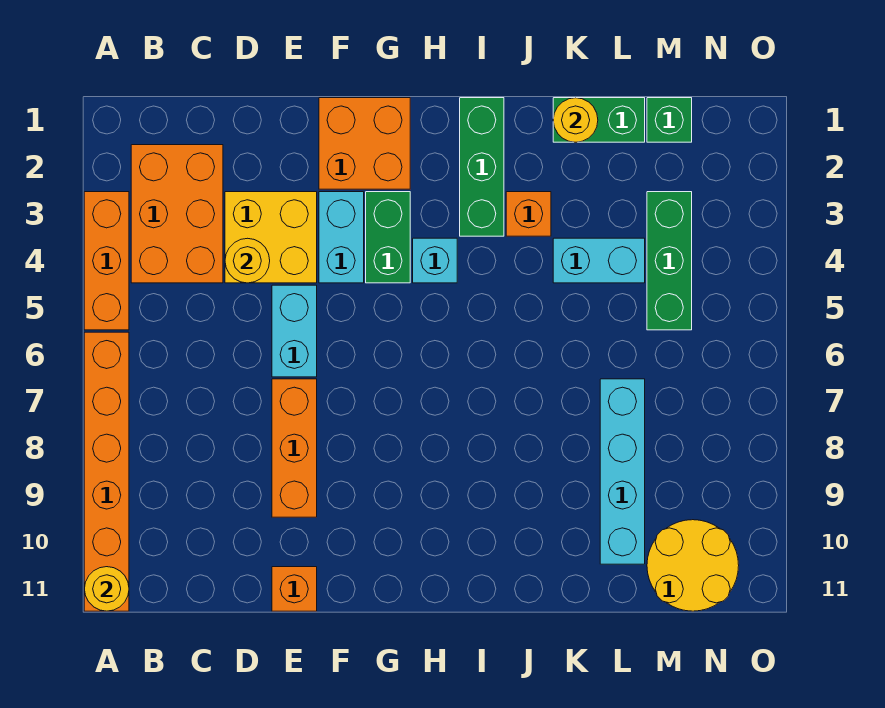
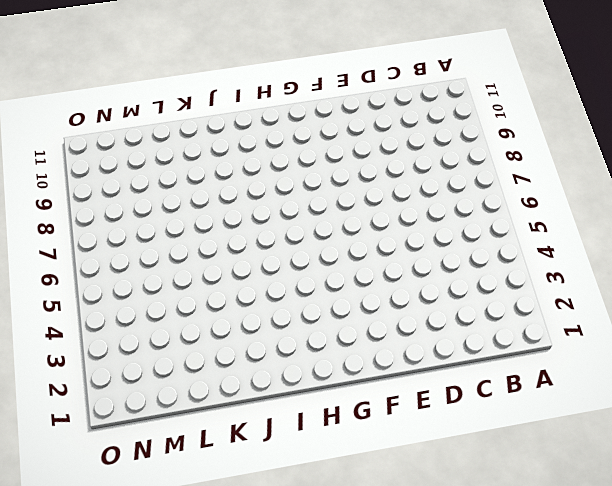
none -> orange brick A3:A5 level 1
none -> orange brick A6:A11 level 1
none -> orange brick B2:C4 level 1

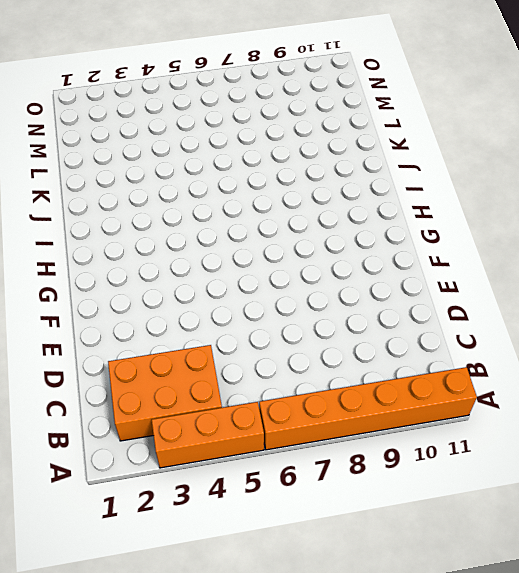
none -> yellow brick D3:E4 level 1
none -> cyan brick E5:E6 level 1
none -> orange brick E7:E9 level 1

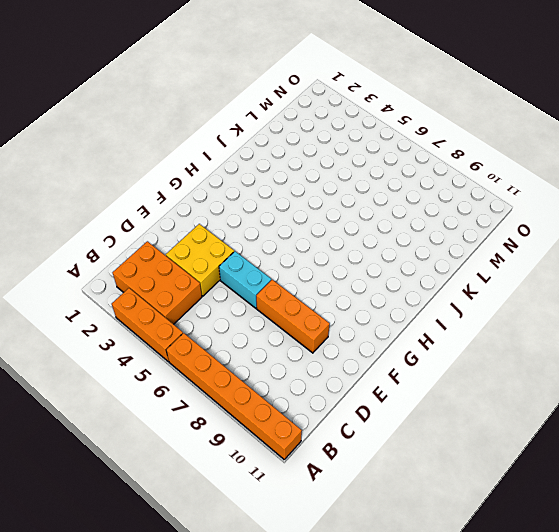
none -> orange brick E11 level 1
none -> orange brick F1:G2 level 1
none -> cyan brick F3:F4 level 1

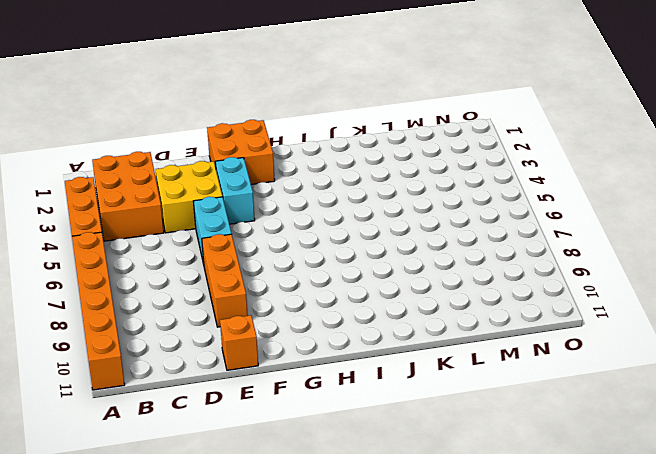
none -> green brick G3:G4 level 1
none -> cyan brick H4 level 1
none -> green brick I1:I3 level 1

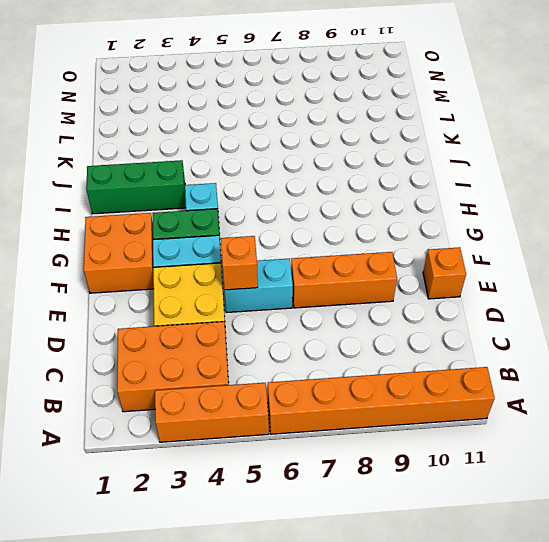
orange brick E5 level 2 -> orange brick J3 level 1
none -> green brick K1:L1 level 1
none -> cyan brick K4:L4 level 1
none -> cyan brick L7:L10 level 1

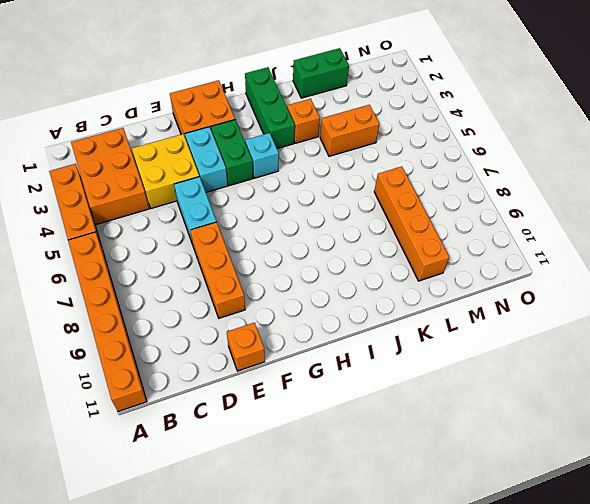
orange brick K4:L4 level 1 -> cyan brick K4:L4 level 1
orange brick L7:L10 level 1 -> cyan brick L7:L10 level 1
none -> green brick M1 level 1
none -> green brick M3:M5 level 1
none -> yellow round brick M10:N11 level 1

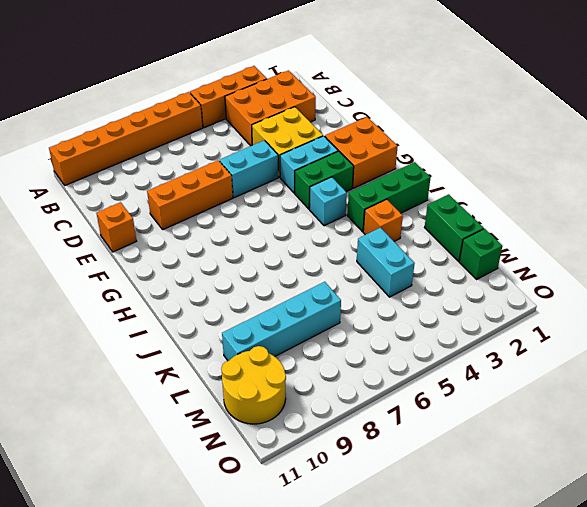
none -> green brick M3:M5 level 1
none -> yellow round brick A11 level 2
none -> yellow round brick D4 level 2

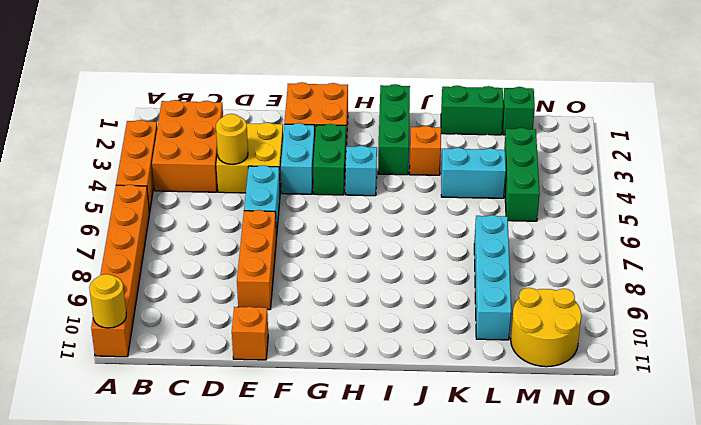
none -> yellow round brick K1 level 2

